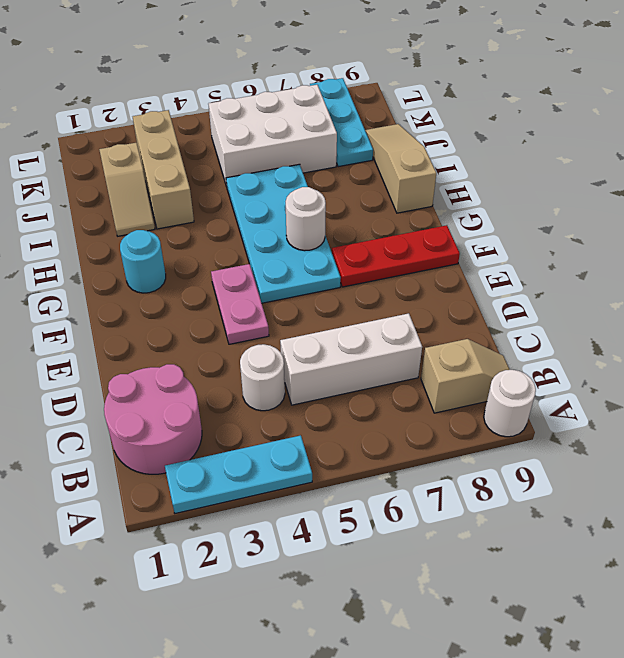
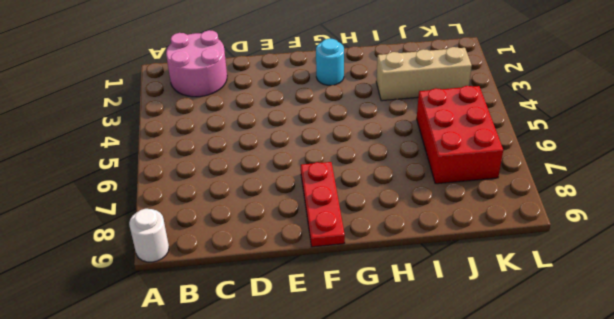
red brick J5:K7 level 1 -> white brick J5:K7 level 1
none -> cyan plate A2:A4 level 1
none -> tan slope B8:B9 level 1 top 8
none -> white round brick C4 level 1

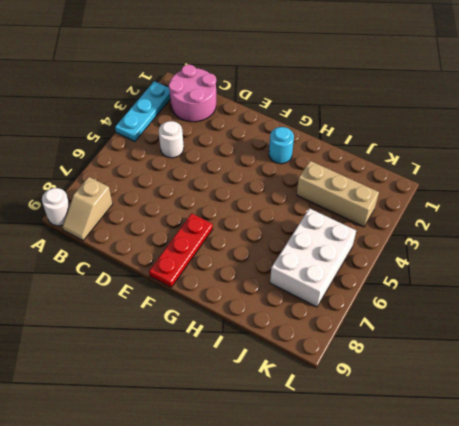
none -> white brick C5:C7 level 1
none -> pink plate E4:F4 level 1
none -> cyan plate F5:I6 level 1

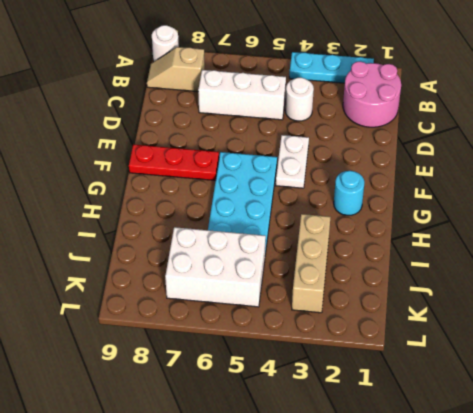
white plate E4:F4 level 1 -> pink plate E4:F4 level 1
none -> tan slope H9:J9 level 1 top H
none -> tan slope I2:J2 level 1 top J
none -> cyan plate J8:L8 level 1

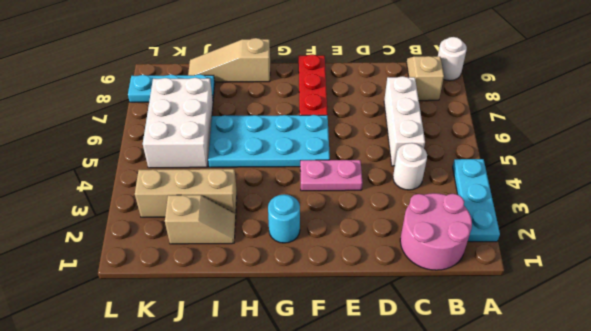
none -> white round brick G6 level 2

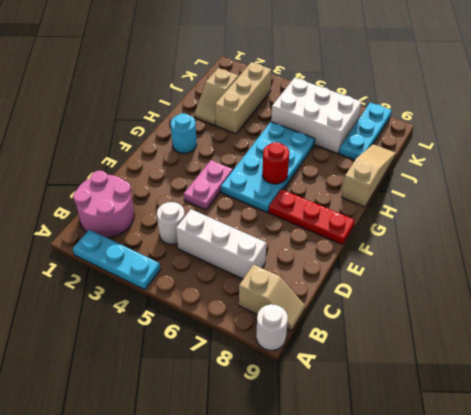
red round brick G6 level 2 -> white round brick G6 level 2

